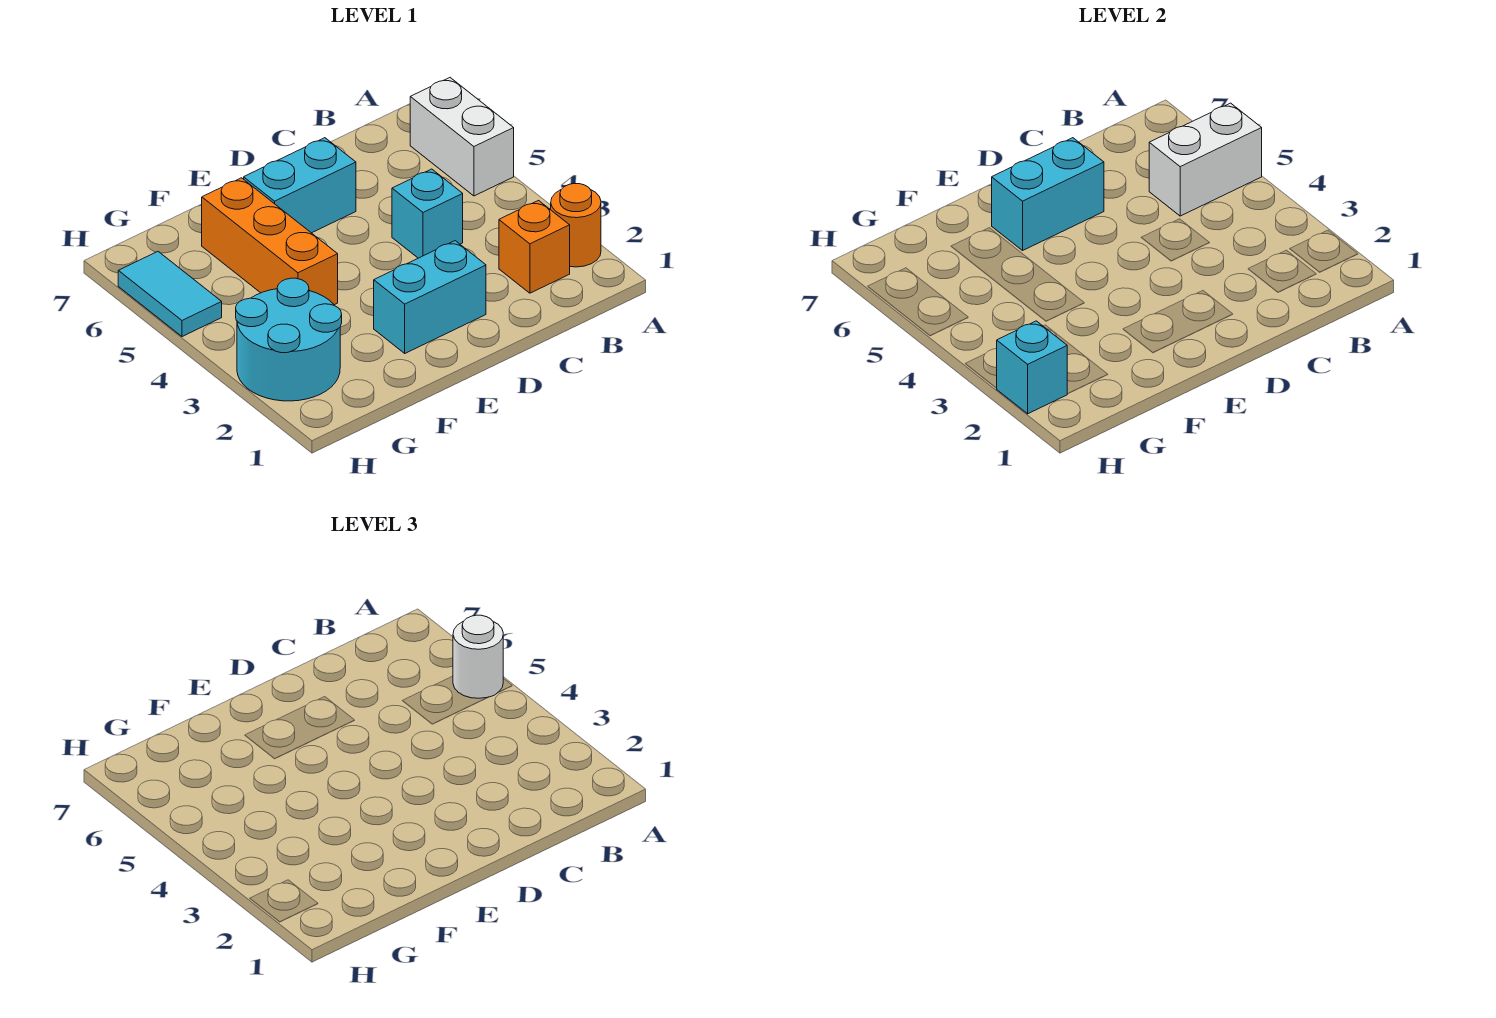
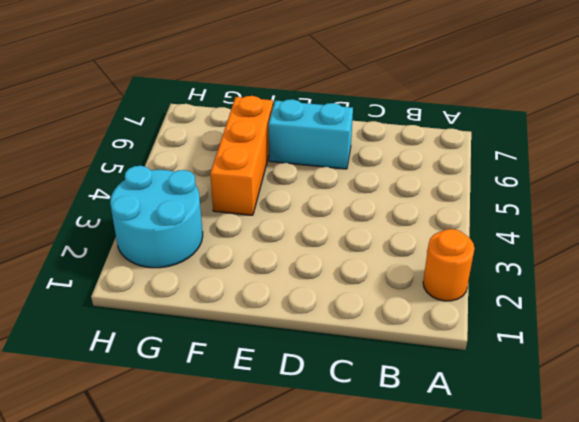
none -> white brick A5:A6 level 1
none -> orange brick B2 level 1
none -> cyan brick C4 level 1

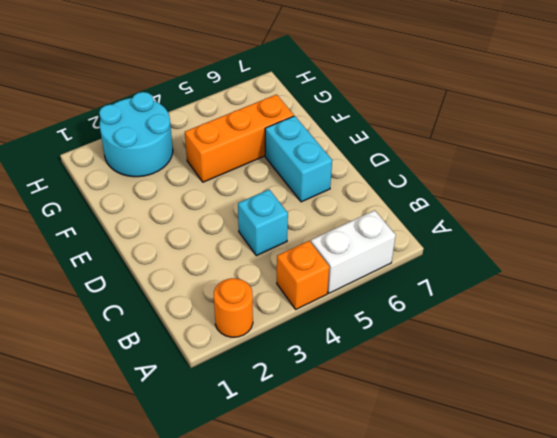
orange brick A4 level 1 -> orange brick B2 level 1
none -> cyan brick D2:E2 level 1
none -> cyan tile H5:H6 level 1
none -> white brick A5:B5 level 2

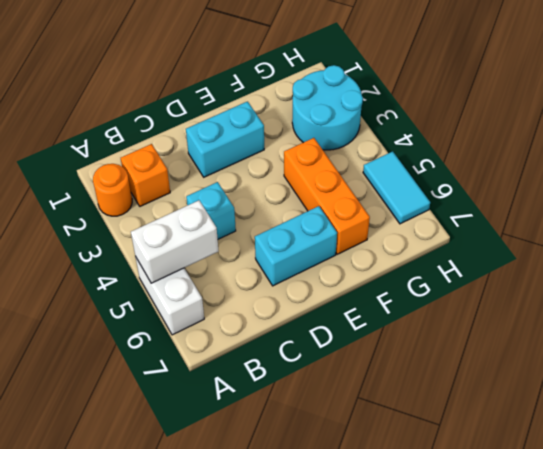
none -> cyan brick D6:E6 level 2
none -> cyan brick H2 level 2
none -> white round brick A5 level 3

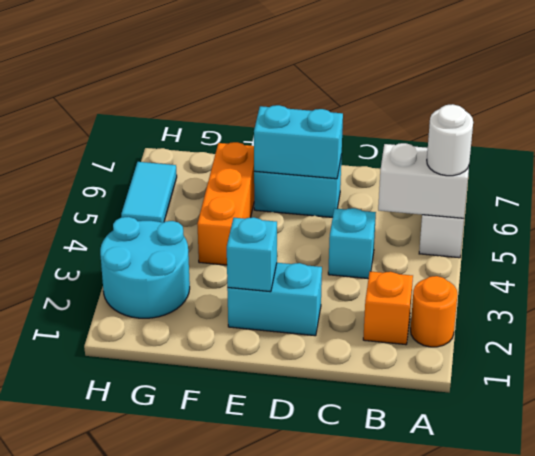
cyan brick E2 level 2 -> cyan brick H2 level 2

